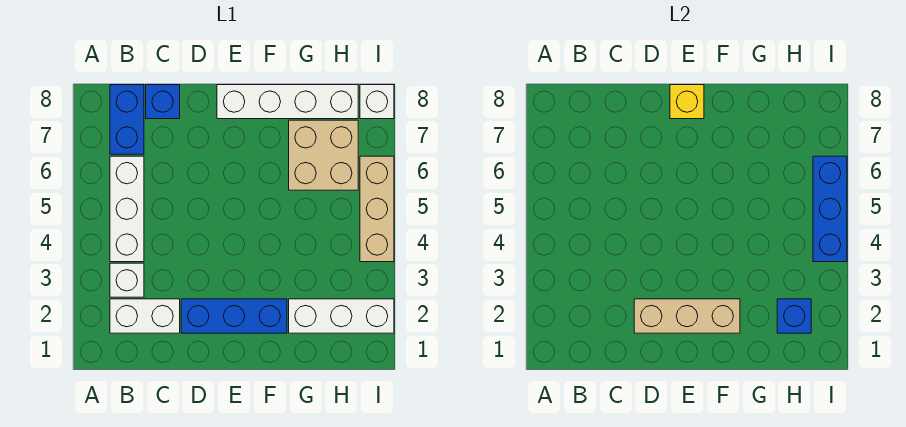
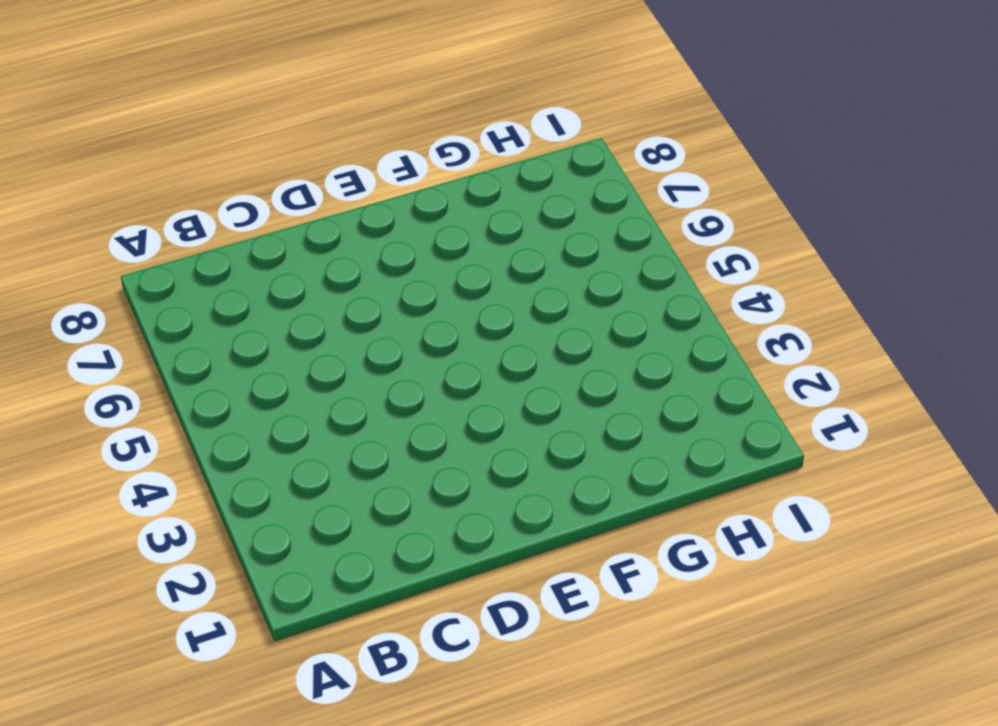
none -> white brick B2:C2 level 1
none -> white brick B3 level 1
none -> white brick B4:B6 level 1

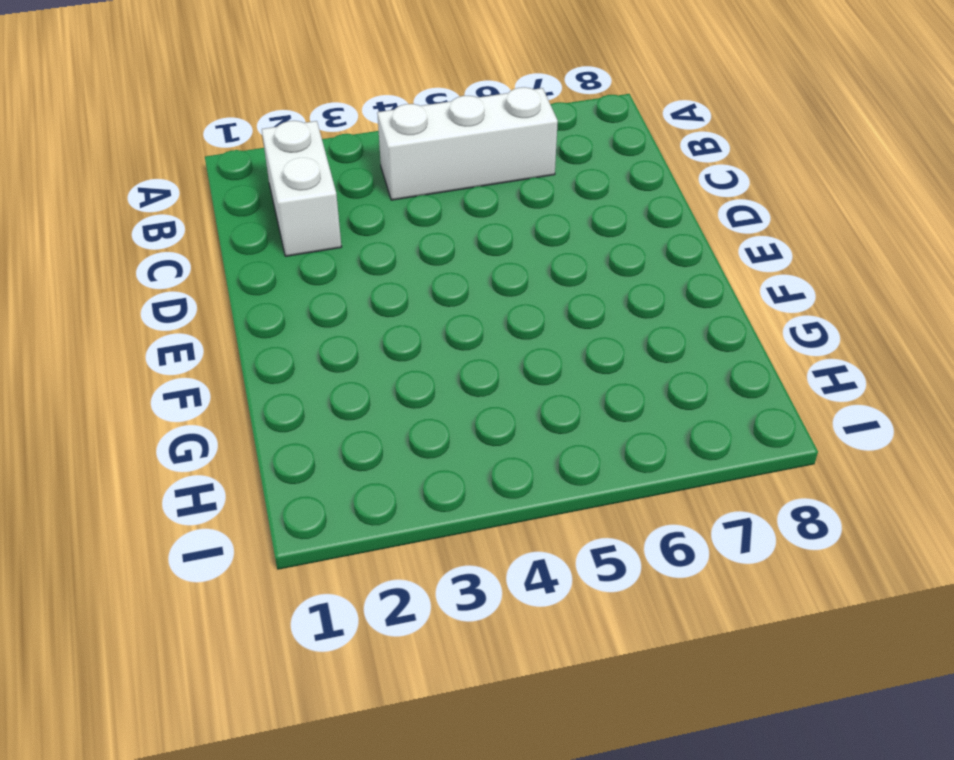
none -> white brick B3 level 1
none -> blue brick B7:B8 level 1
none -> blue brick C8 level 1

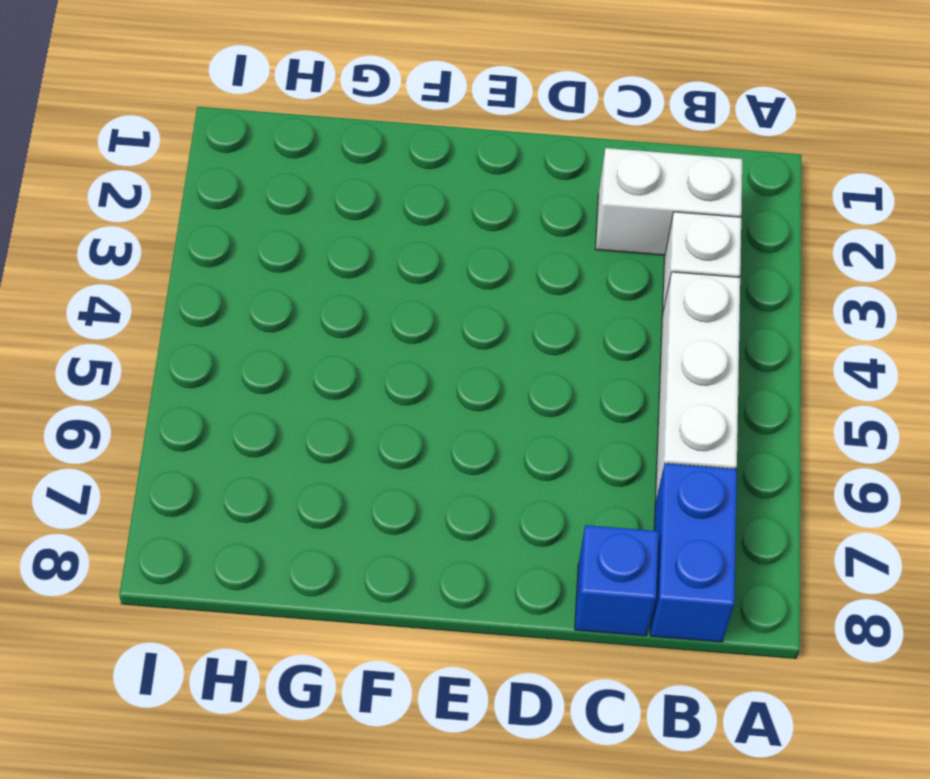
none -> blue brick D2:F2 level 1
none -> white brick E8:H8 level 1
none -> white brick G2:I2 level 1

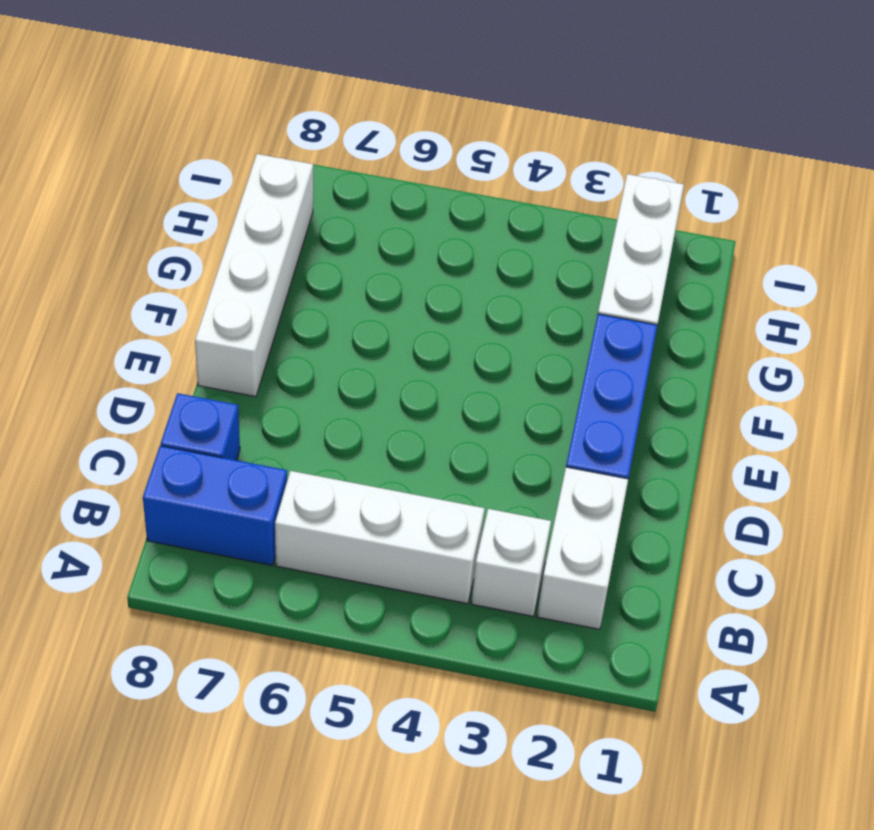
none -> tan brick G6:H7 level 1
none -> tan brick I4:I6 level 1
none -> white brick I8 level 1

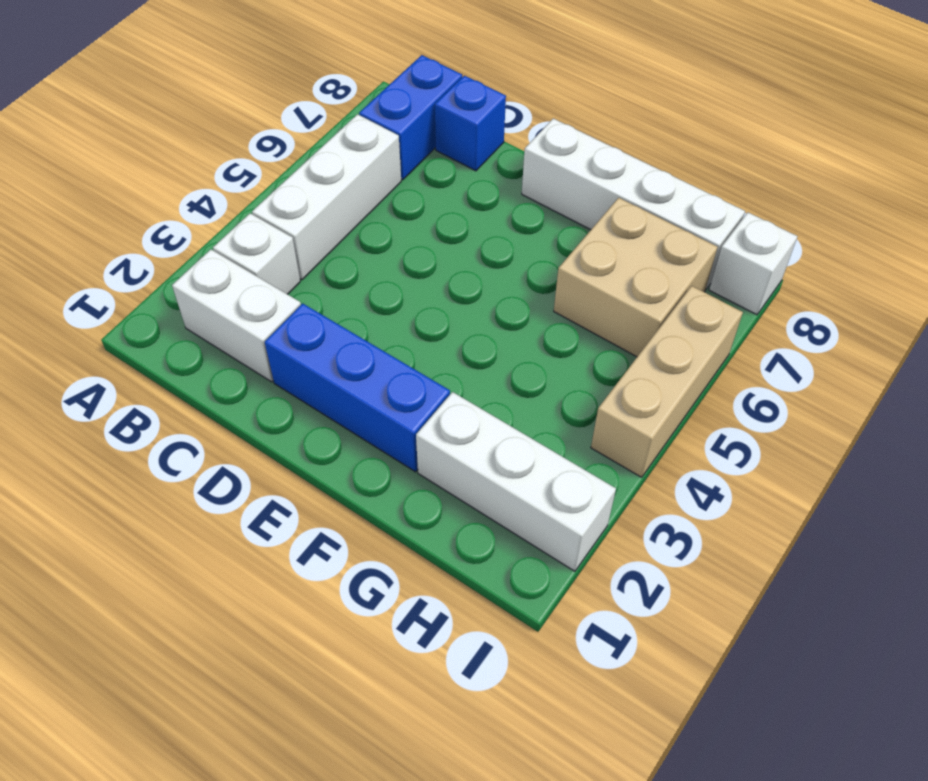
none -> tan brick D2:F2 level 2
none -> yellow brick E8 level 2
none -> blue brick H2 level 2

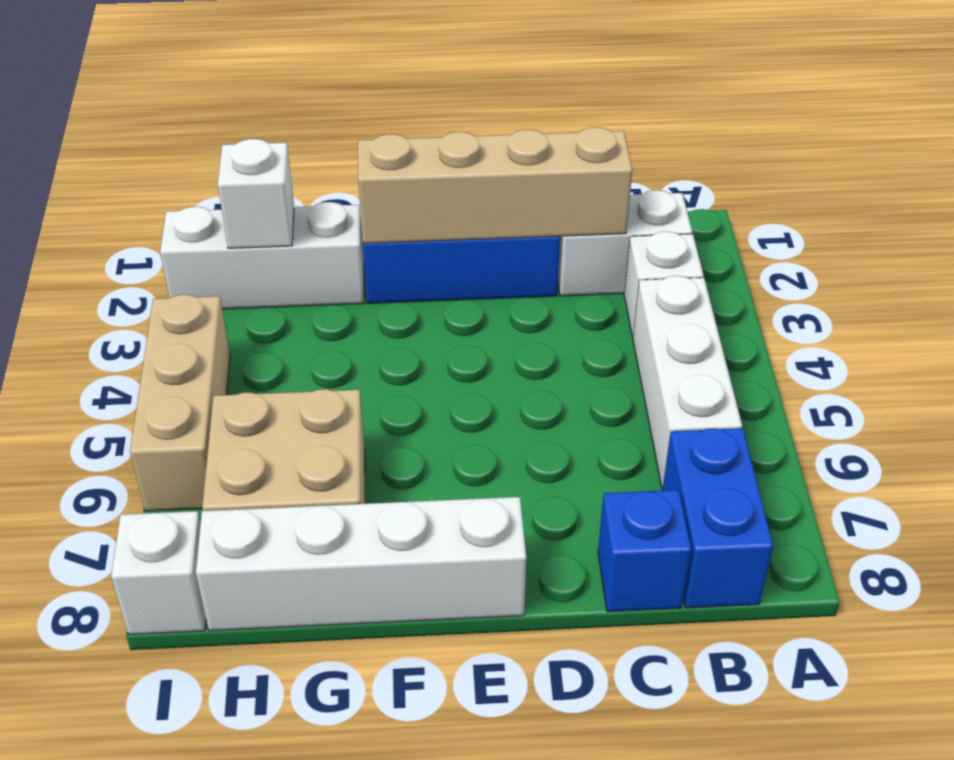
tan brick C2:F2 level 2 -> tan brick D2:F2 level 2
white brick H2 level 2 -> blue brick H2 level 2
none -> yellow brick E8 level 2
none -> blue brick I4:I6 level 2

